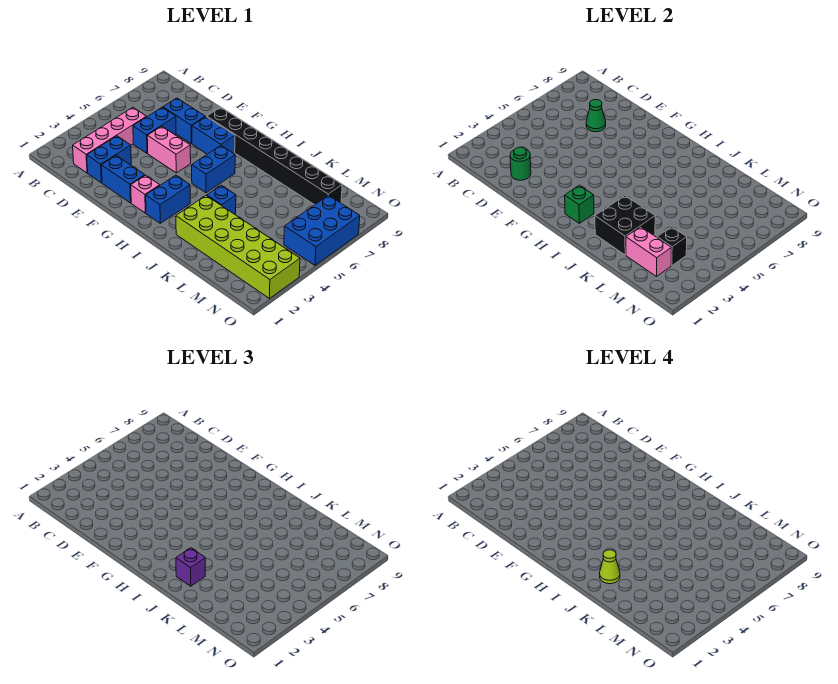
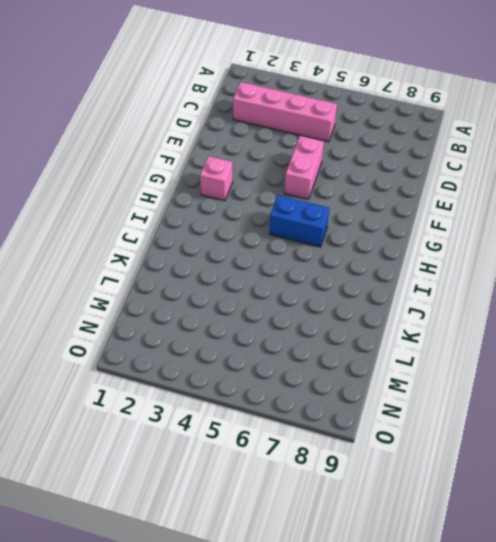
none -> blue brick D2:D3 level 1
none -> blue brick D5:D6 level 1
none -> blue brick D7:E7 level 1

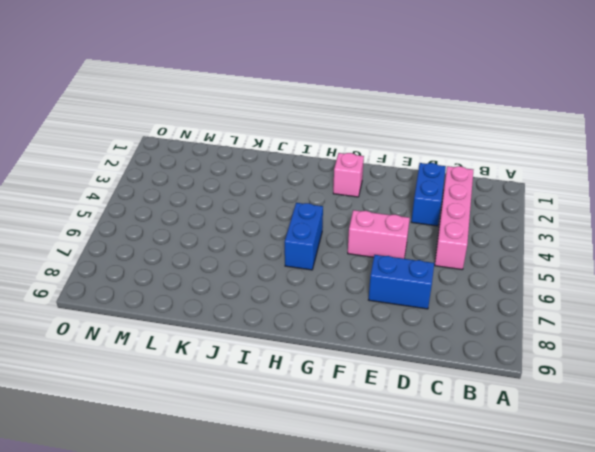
none -> blue brick D5:D6 level 1
none -> blue brick E2:F2 level 1
none -> blue brick F7:G7 level 1

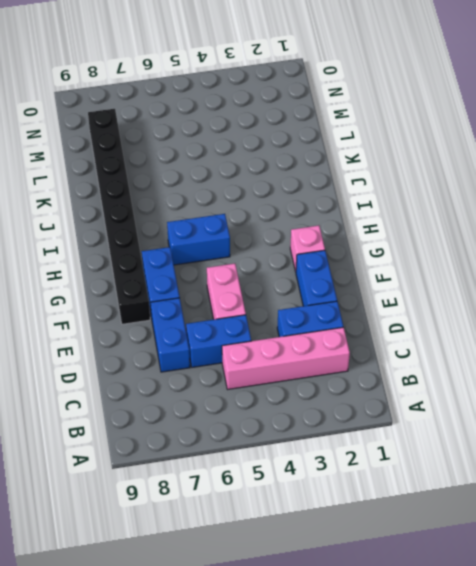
none -> blue brick H2:H3 level 1
none -> lime brick J2:O3 level 1
none -> blue brick J4 level 1

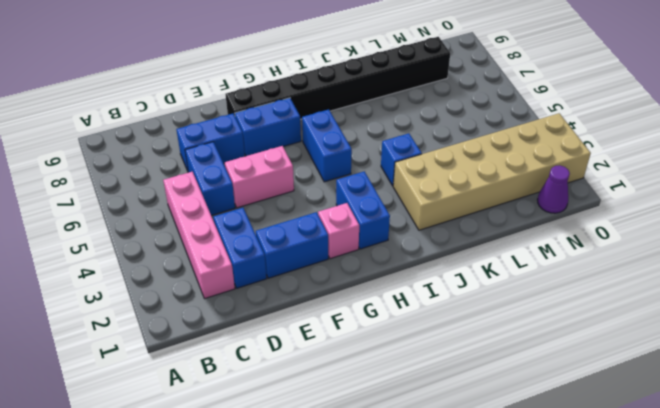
tan brick J2:O3 level 1 -> lime brick J2:O3 level 1
purple cone N1 level 1 -> none
none -> blue brick N5:O7 level 1
none -> green round brick D2 level 2
none -> green cone D7 level 2

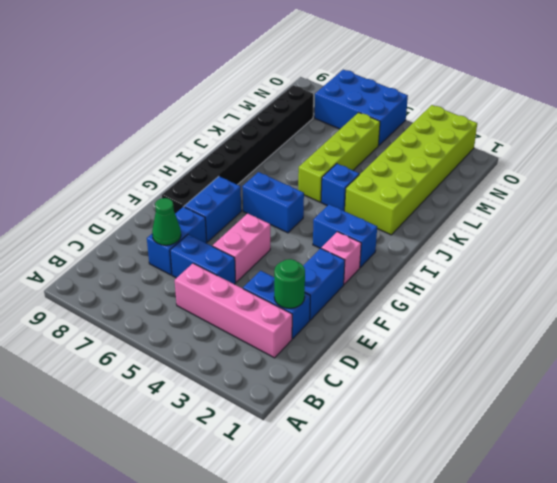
lime brick J5:M5 level 1 -> none
none -> green brick H2 level 2
none -> black brick J2:K3 level 2
none -> pink brick L2:M2 level 2

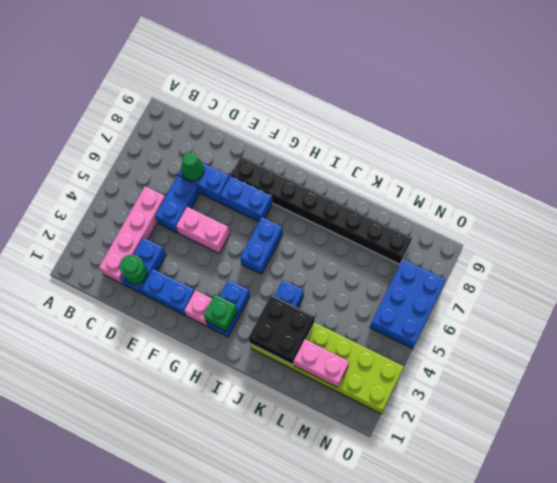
none -> black brick M3 level 2
none -> purple brick J2 level 3
none -> lime cone J2 level 4

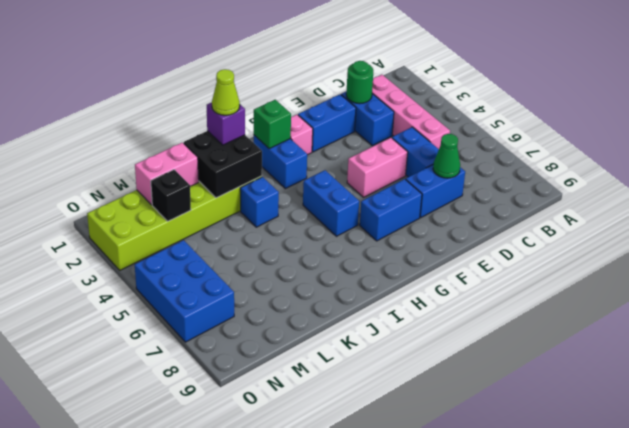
none -> black brick F8:M8 level 1

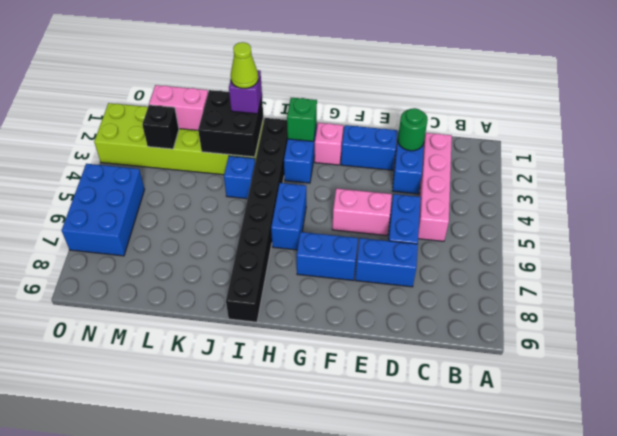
black brick I2:I9 level 1 -> black brick F8:M8 level 1
none -> green cone D7 level 2

